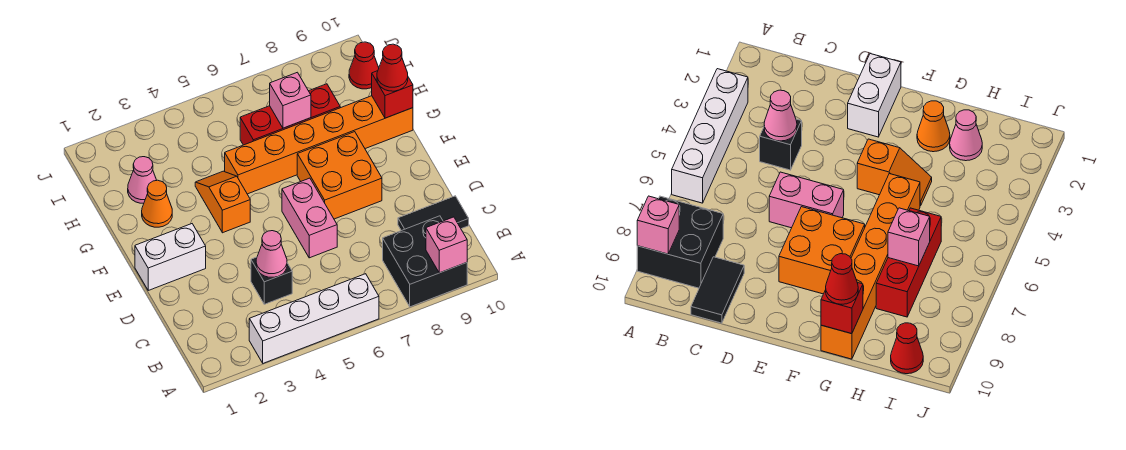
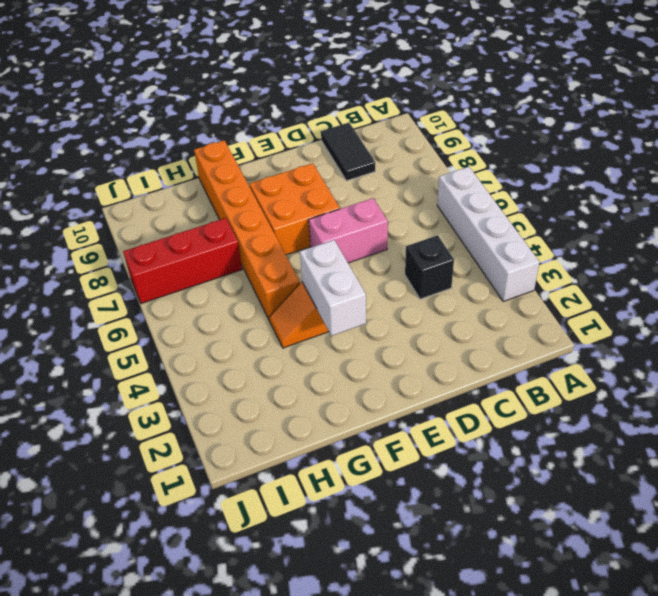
white brick F3:F4 level 2 -> white brick E1:E2 level 1
red brick H7:J7 level 1 -> red brick H6:H8 level 1
none -> black brick A8:B9 level 1
none -> orange cone G2 level 1
none -> pink cone H2 level 1

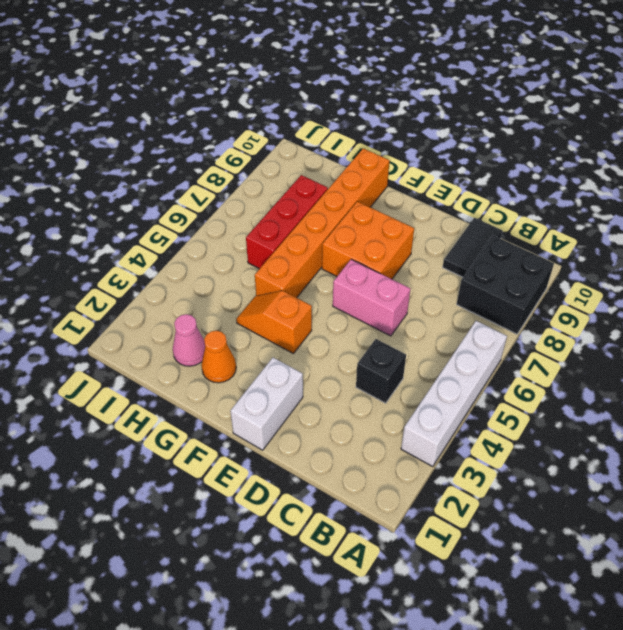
none -> red cone I10 level 1
none -> pink brick A9 level 2
none -> pink cone C4 level 2

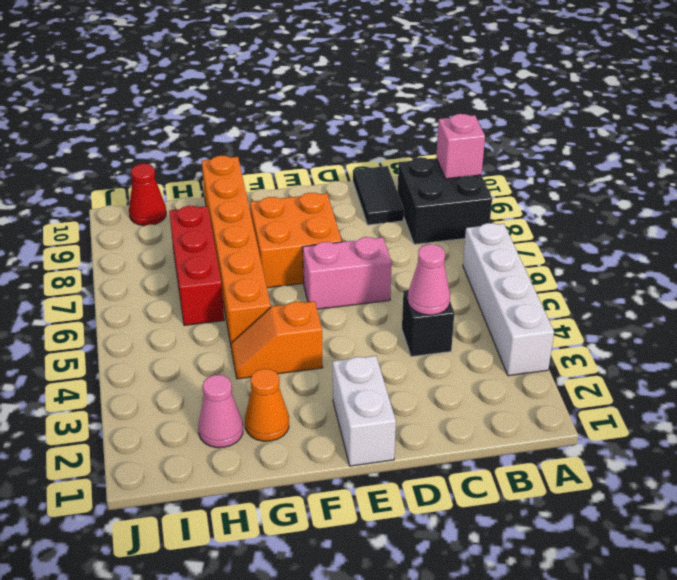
none -> red brick G10 level 2
none -> pink brick H7 level 2
none -> red cone G10 level 3

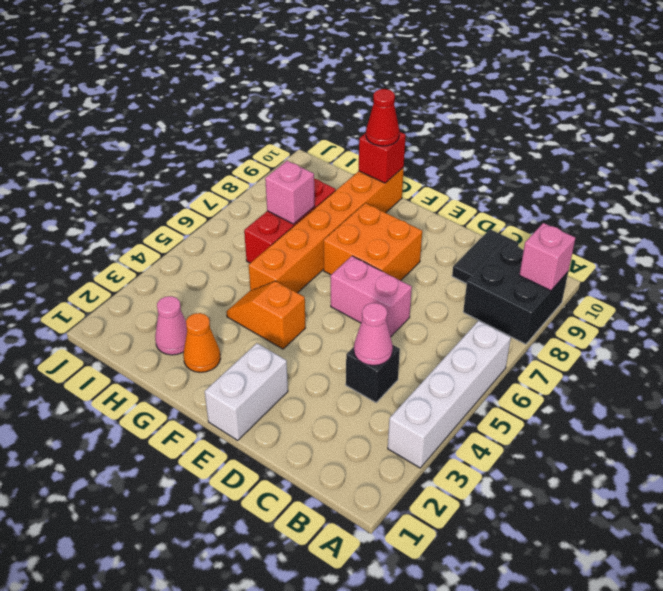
none -> red cone I10 level 1

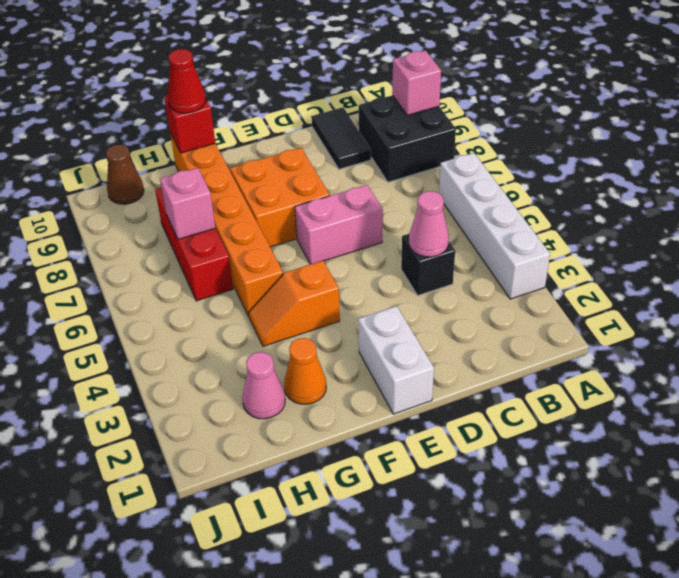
brown cone I10 level 1 -> red cone I10 level 1

